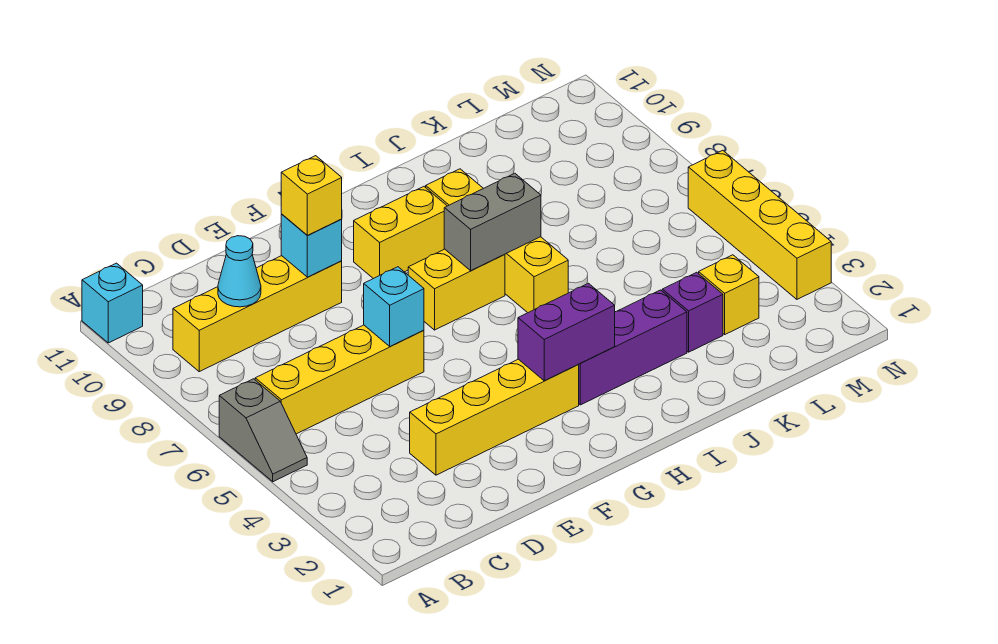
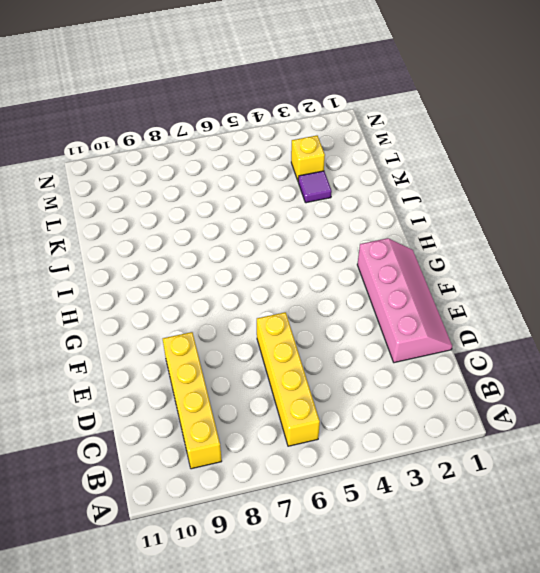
pink slope D1:G2 level 1 top 2 -> none
purple tile K3 level 1 -> purple brick K3 level 1
none -> grey slope A5:A6 level 1 top 6
none -> cyan brick A11 level 1
none -> yellow brick D3:G3 level 1

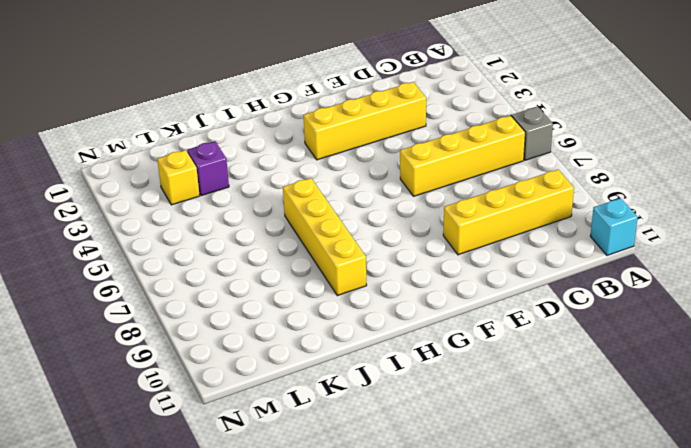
none -> yellow brick G7:H7 level 1
none -> yellow brick G9:H9 level 1
none -> purple brick H3:J3 level 1

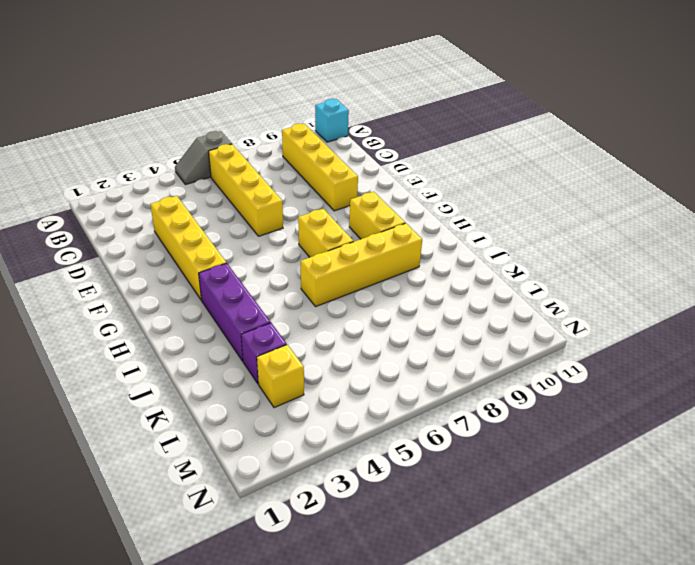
none -> yellow brick N3:N6 level 1
none -> cyan cone C9 level 2
none -> cyan brick E6 level 2

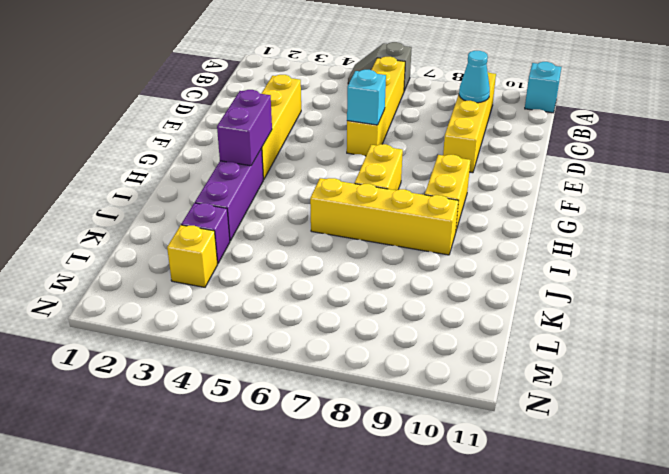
none -> yellow brick N3:N6 level 1
none -> cyan brick E9 level 2
none -> grey brick H7:I7 level 2

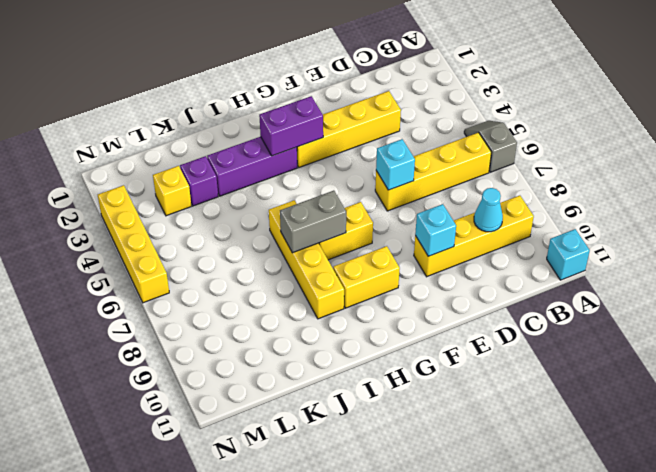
none -> yellow brick E9 level 3

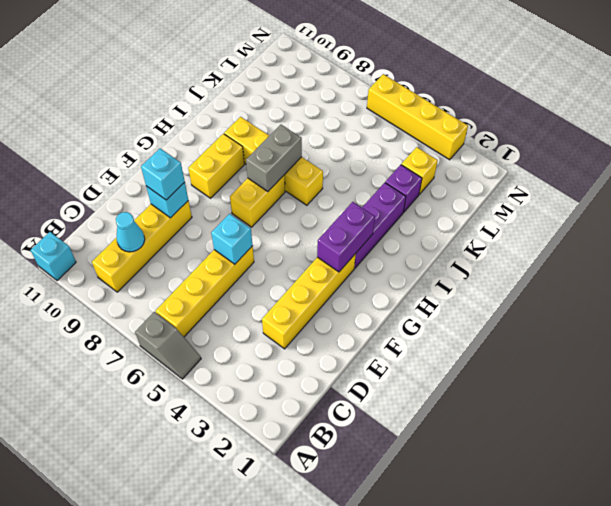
cyan brick E9 level 3 -> yellow brick E9 level 3

